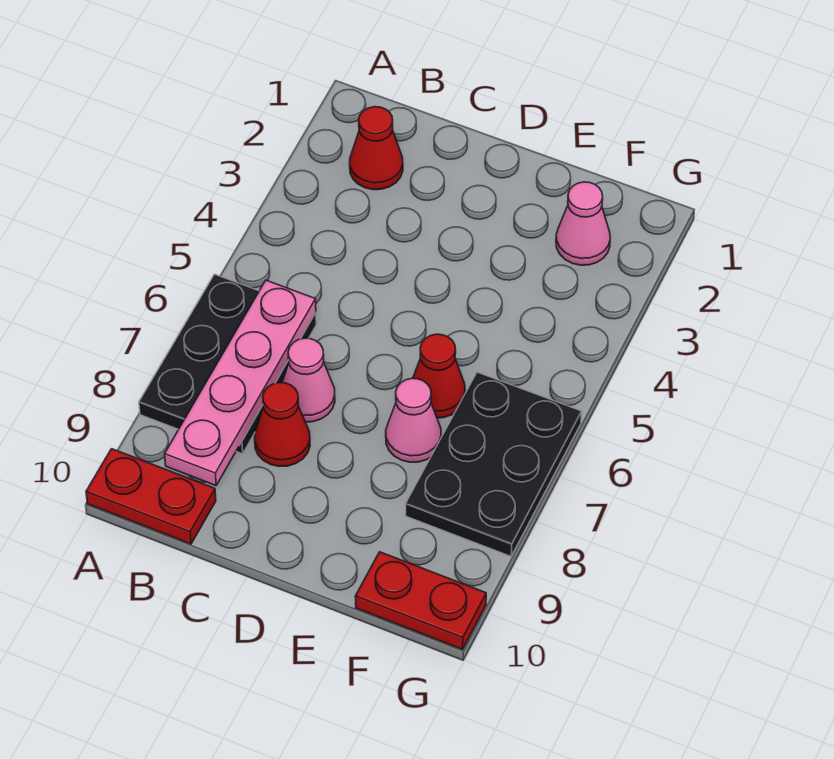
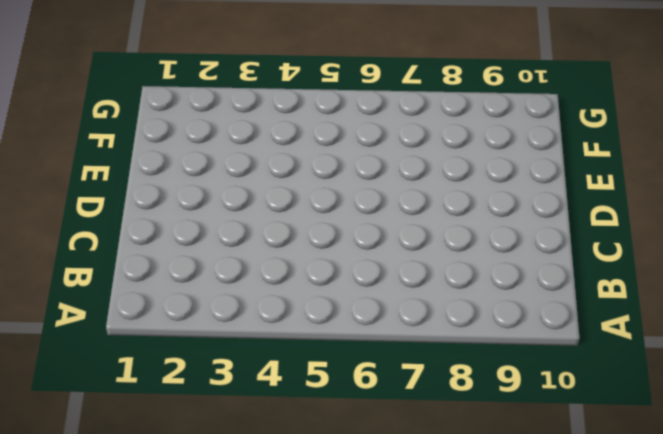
none -> black plate A6:B8 level 1
none -> red plate A10:B10 level 1

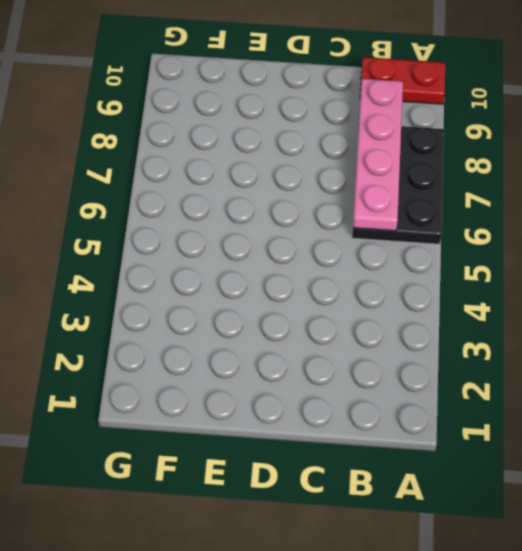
none -> red cone B2 level 1
none -> pink cone C7 level 1

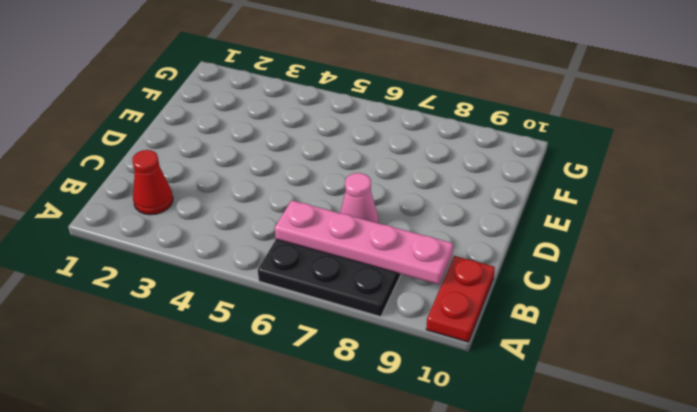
none -> red cone C8 level 1
none -> red cone E6 level 1

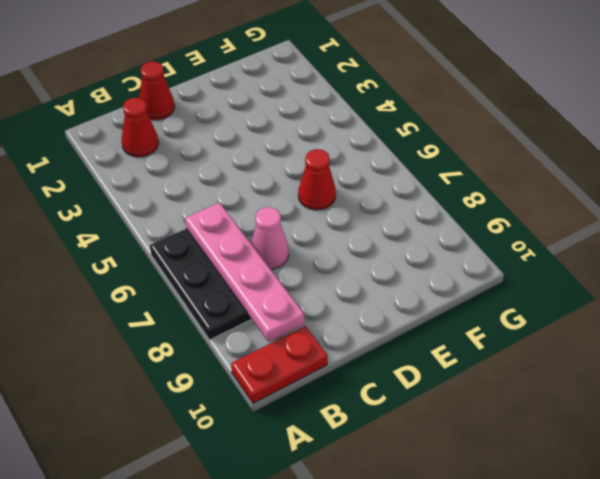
red cone C1 level 1 -> red cone C8 level 1
none -> pink cone E7 level 1
none -> pink cone F2 level 1

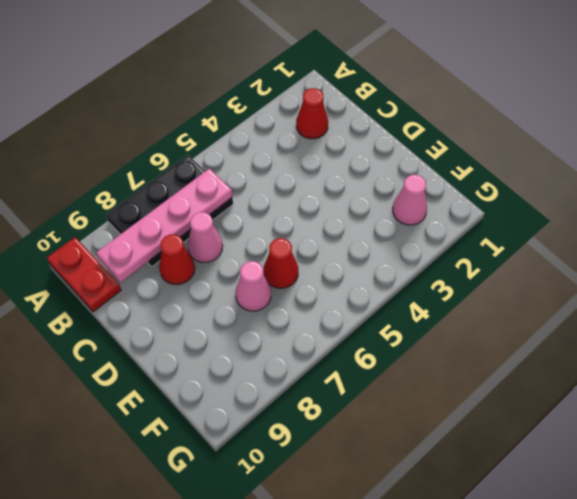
none -> black plate F6:G8 level 1
none -> red plate F10:G10 level 1

